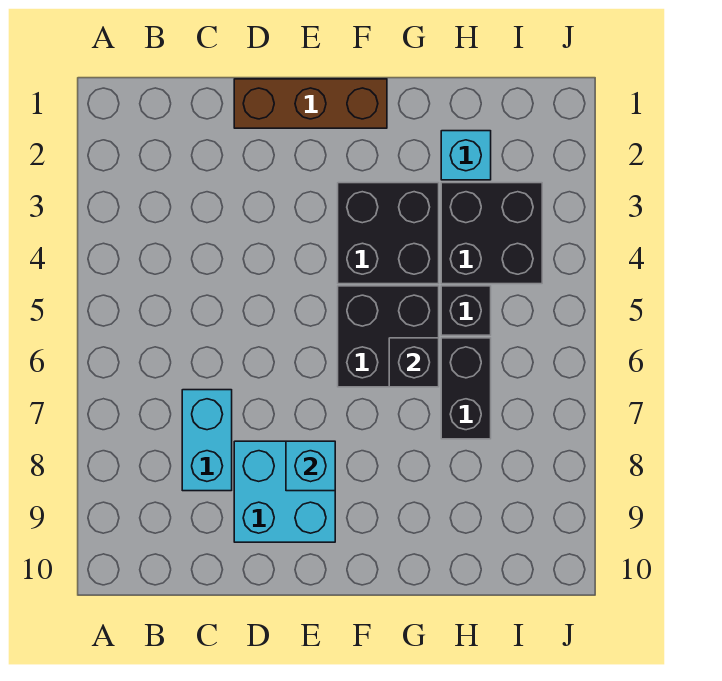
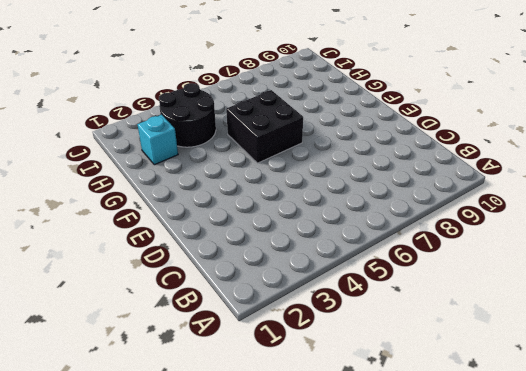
black round brick H3:I4 level 1 -> black brick H3:I4 level 1
none -> cyan brick C7:C8 level 1
none -> brown brick D1:F1 level 1

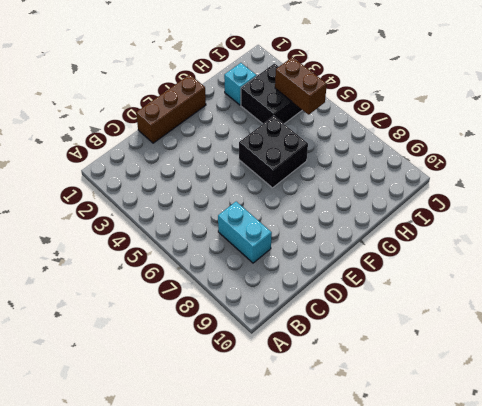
brown brick I4:I5 level 2 -> none
none -> cyan brick D8:E9 level 1
none -> black brick F3:G4 level 1

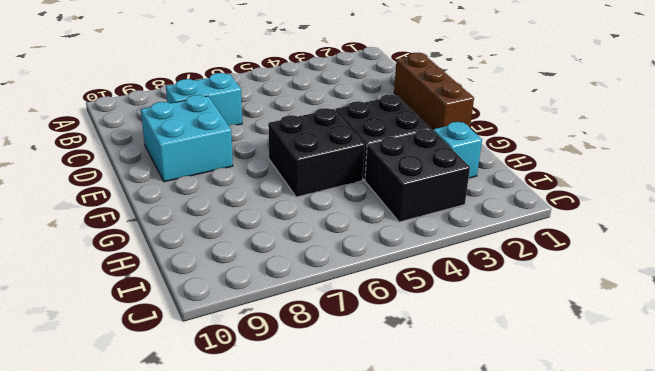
none -> black brick H5 level 1
none -> black brick H6:H7 level 1

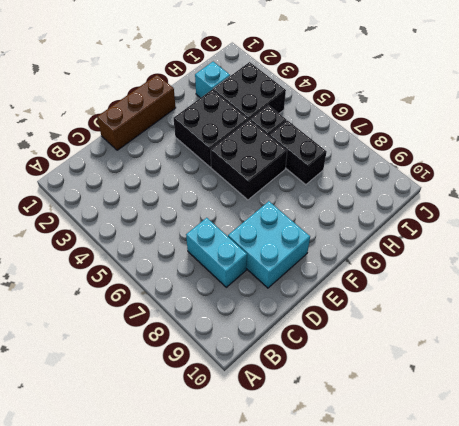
none -> cyan brick E8 level 2
none -> black brick G6 level 2

